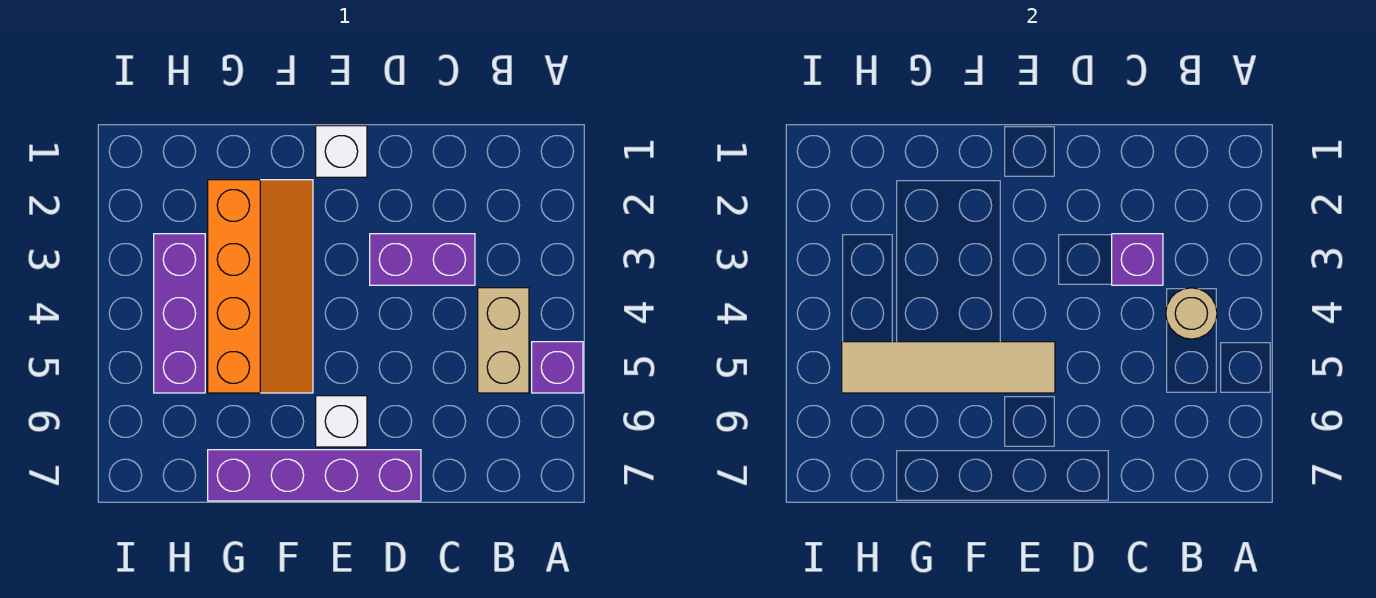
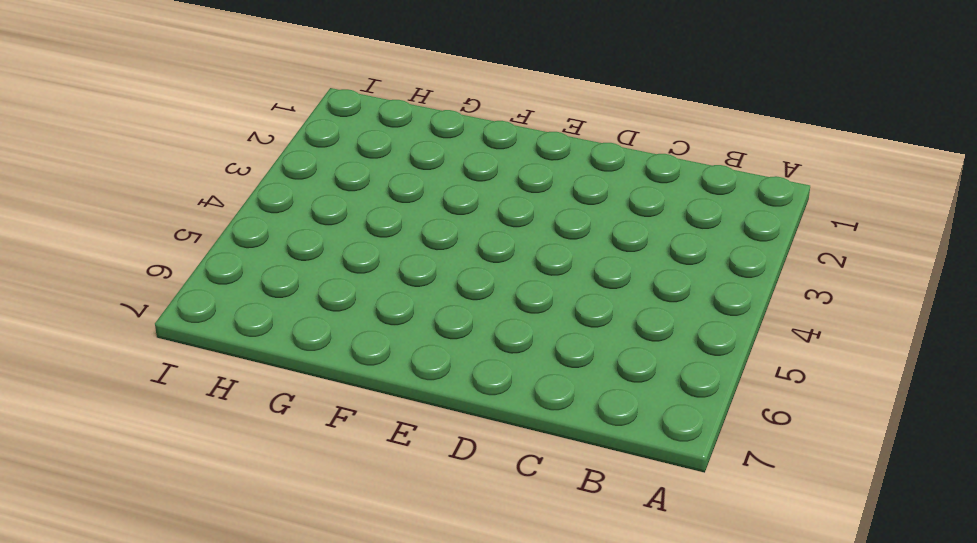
none -> purple brick A5 level 1
none -> tan brick B4:B5 level 1

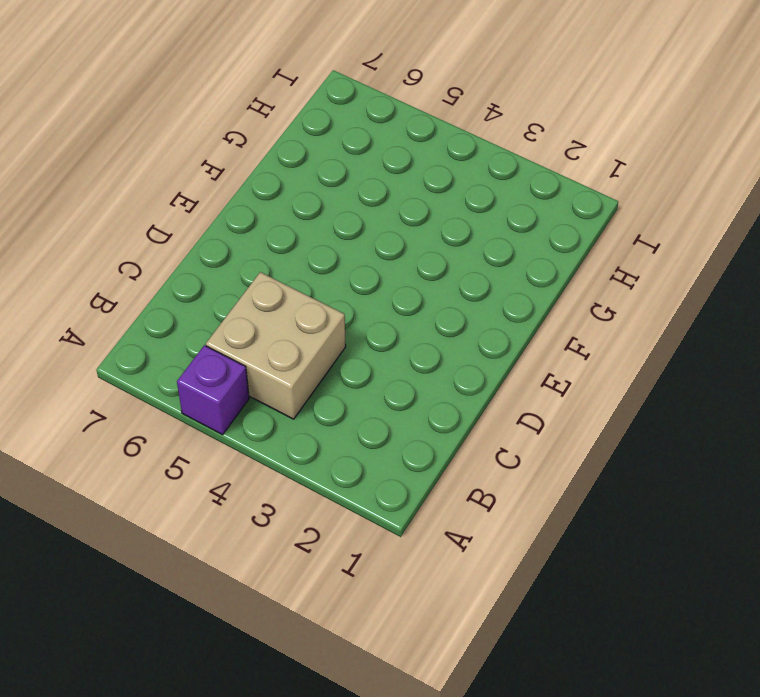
tan brick B4:C5 level 1 -> tan brick B4:B5 level 1
none -> purple brick C3:D3 level 1
none -> purple brick D7:G7 level 1

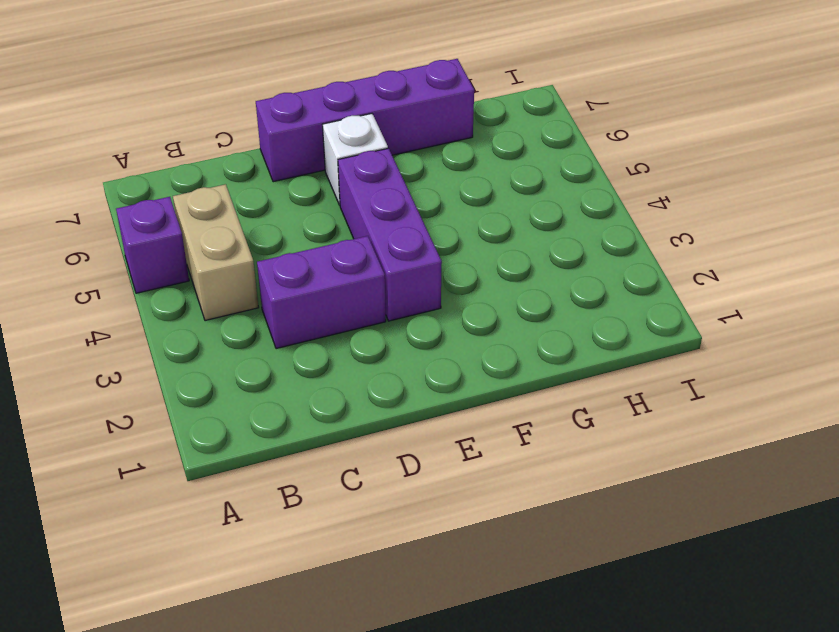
purple brick E3:E5 level 1 -> purple brick H3:H5 level 1
none -> white brick E1 level 1
none -> orange slope F2:G5 level 1 top G

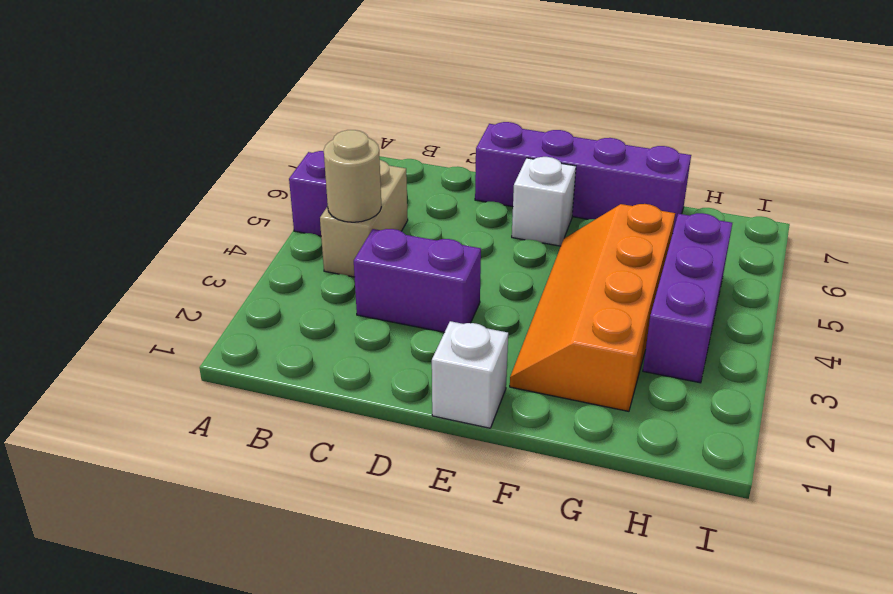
none -> purple brick C3 level 2
none -> tan tile E5:H5 level 2

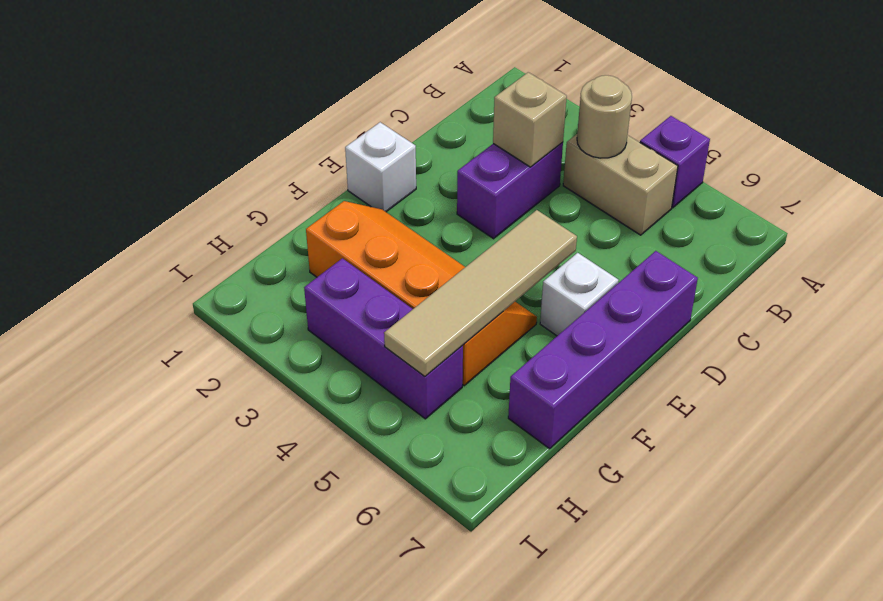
tan brick C3 level 2 -> purple brick C3 level 2

